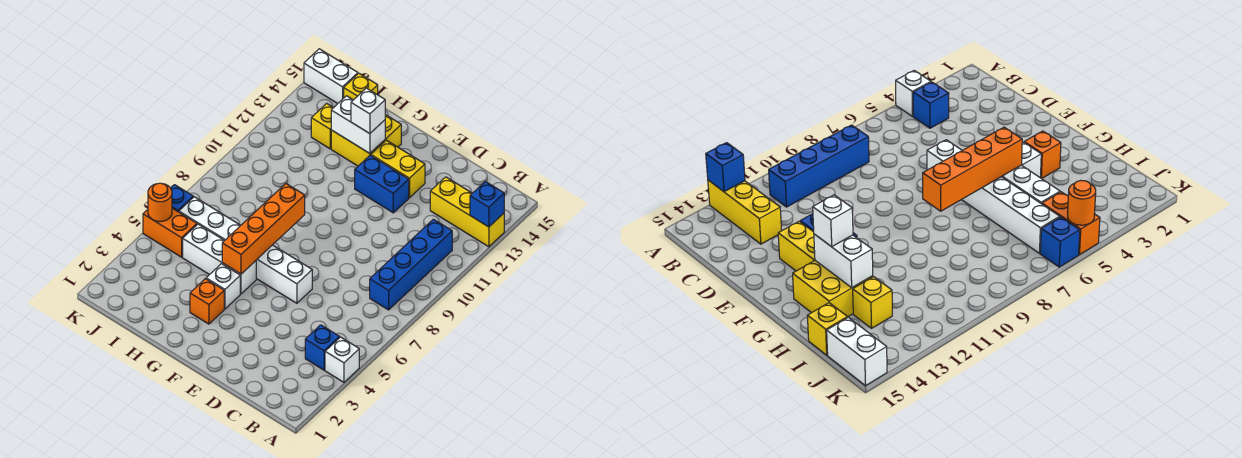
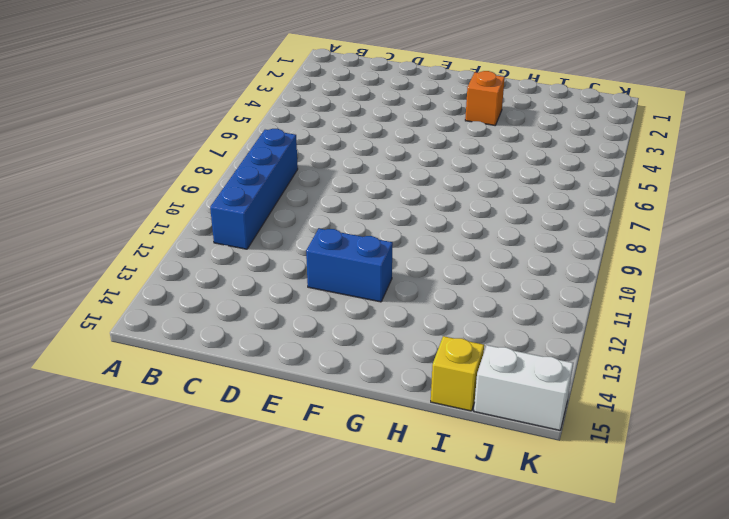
none -> white brick A4 level 1
none -> yellow brick A13:C13 level 1
none -> blue brick B4 level 1

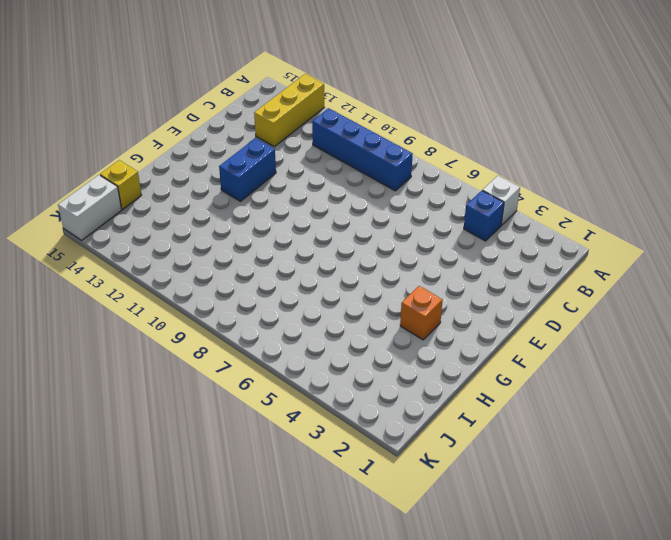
none -> white brick E6:J6 level 1
none -> yellow brick E13:F13 level 1
none -> white brick G4 level 1

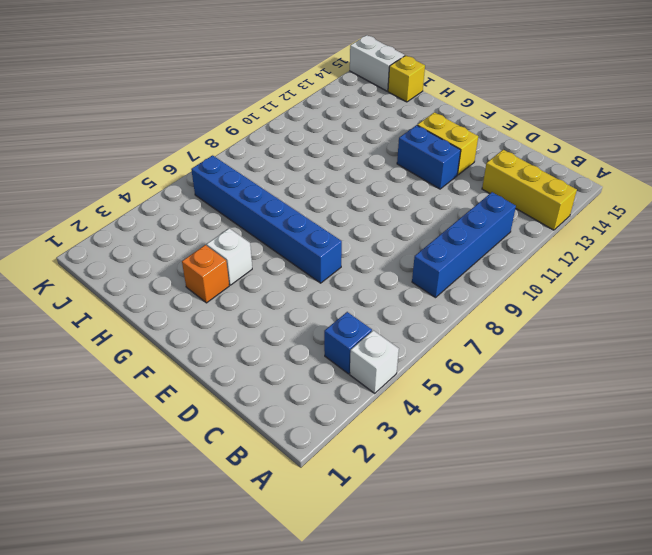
blue brick E6:J6 level 1 -> white brick E6:J6 level 1
none -> white brick G5:I5 level 1
none -> yellow brick G13:H14 level 1
none -> yellow brick I13 level 1

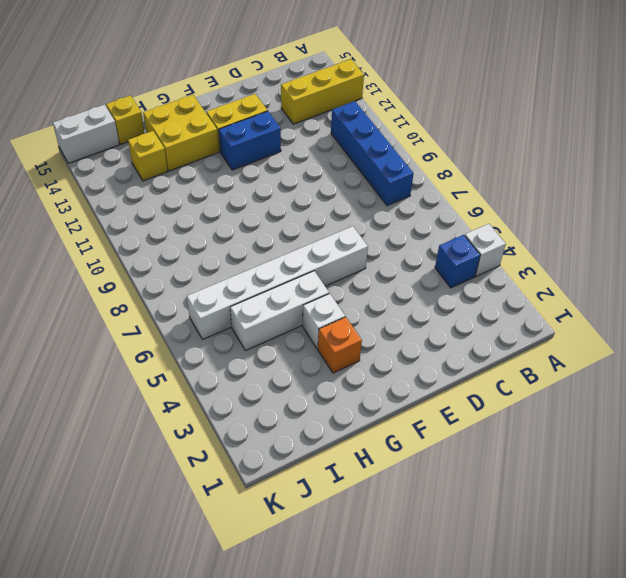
none -> orange brick J5:K5 level 1
none -> blue brick K6 level 1
none -> blue brick A13 level 2

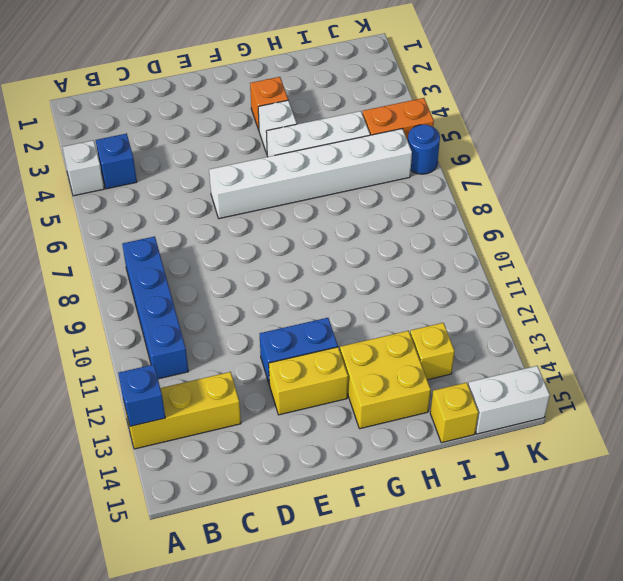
blue round brick K6 level 1 -> blue brick K6 level 1
none -> orange brick G5:G8 level 2
none -> white brick G13:H13 level 2
none -> orange round brick K5 level 2

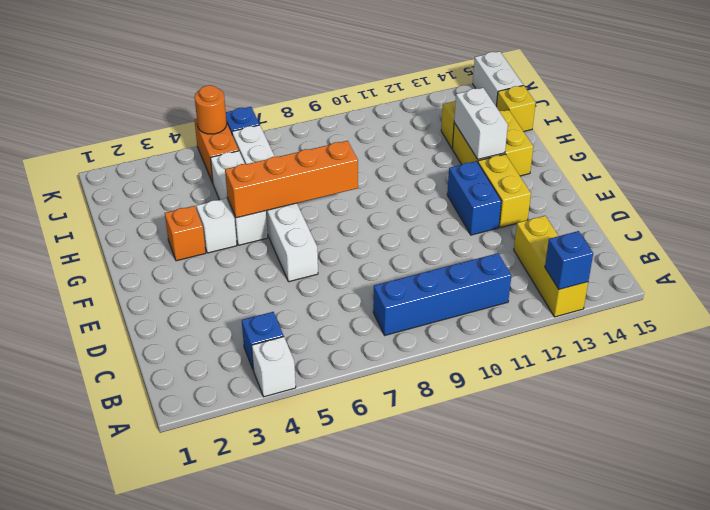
none -> white brick G13 level 3

